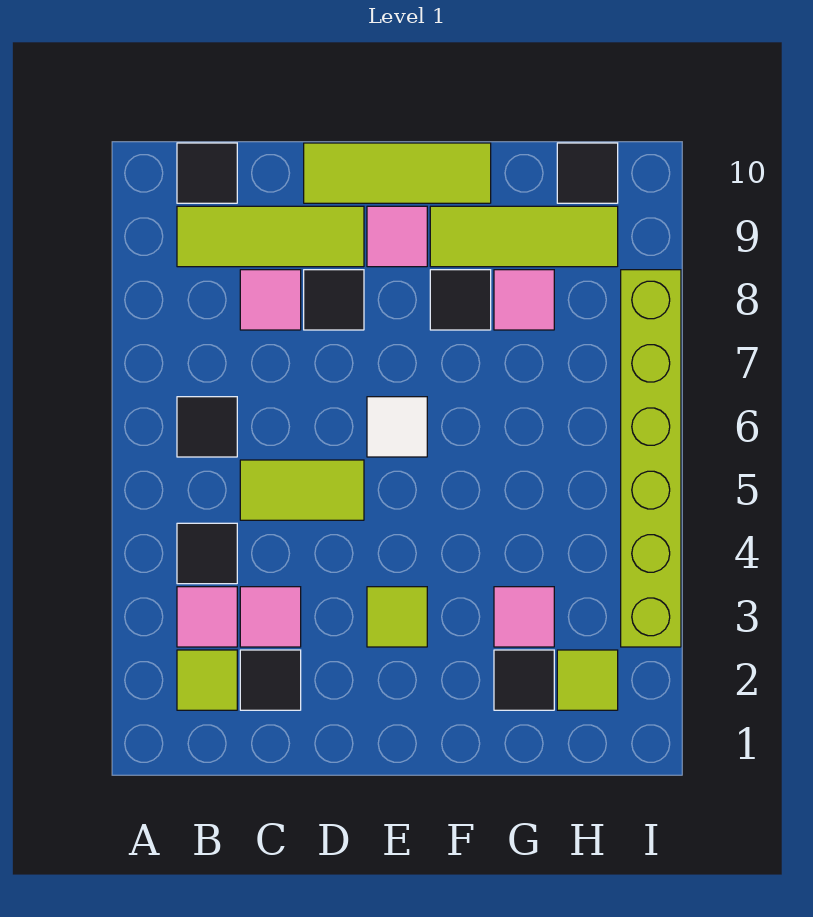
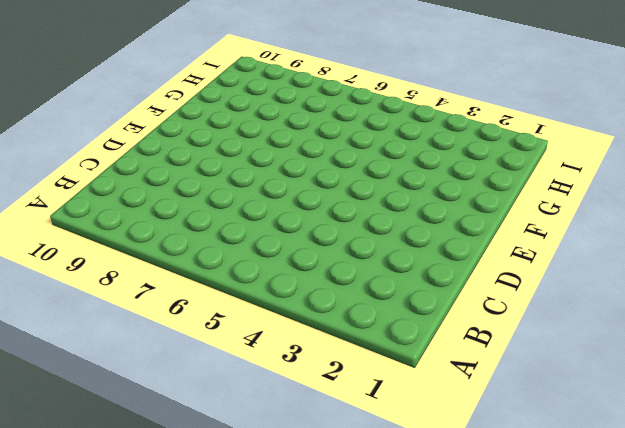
none -> lime tile B2 level 1
none -> pink tile B3 level 1
none -> black tile B4 level 1

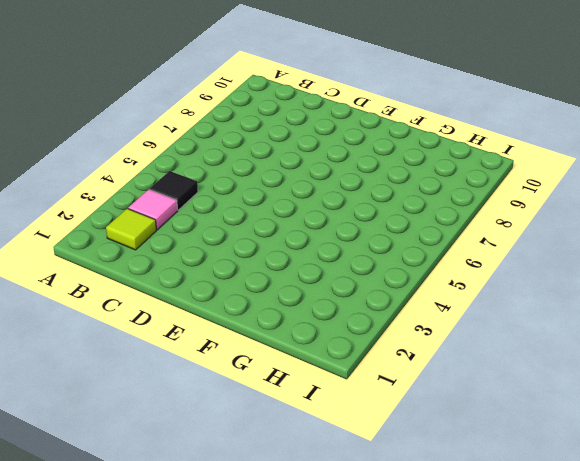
none -> black tile B6 level 1
none -> lime tile B9:D9 level 1
none -> black tile B10 level 1

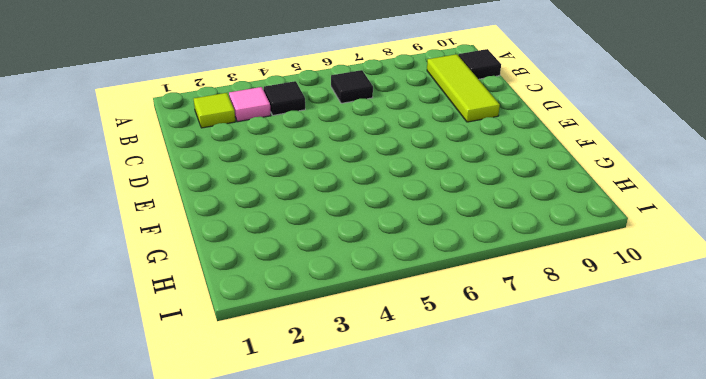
none -> black tile C2 level 1
none -> pink tile C3 level 1
none -> lime tile C5:D5 level 1

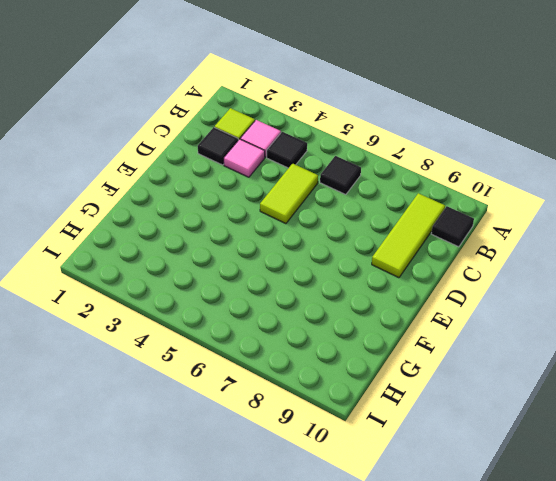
none -> pink tile C8 level 1
none -> black tile D8 level 1
none -> lime tile D10:F10 level 1

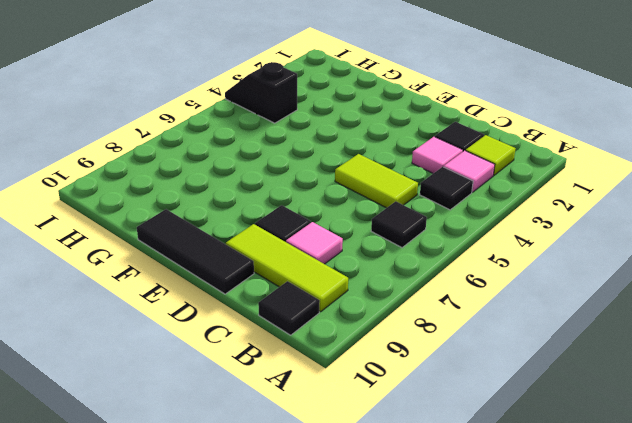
black tile D10:F10 level 1 -> lime tile D10:F10 level 1
black slope H4:I4 level 1 top H -> lime brick I3:I8 level 1
none -> lime tile E3 level 1
none -> white tile E6 level 1
none -> pink tile E9 level 1

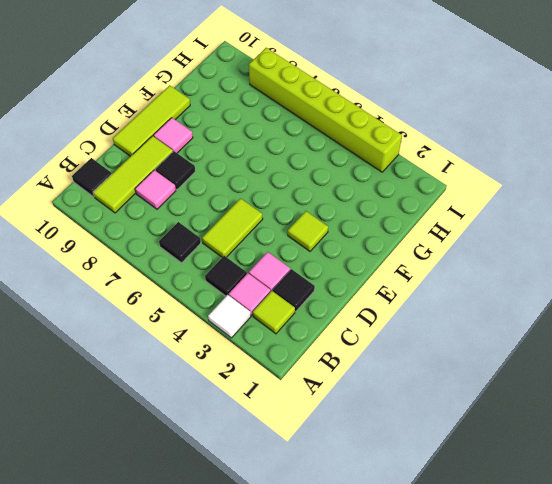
white tile A3 level 1 -> white tile E6 level 1
none -> black tile F8 level 1
none -> lime tile F9:H9 level 1
none -> black tile G2 level 1

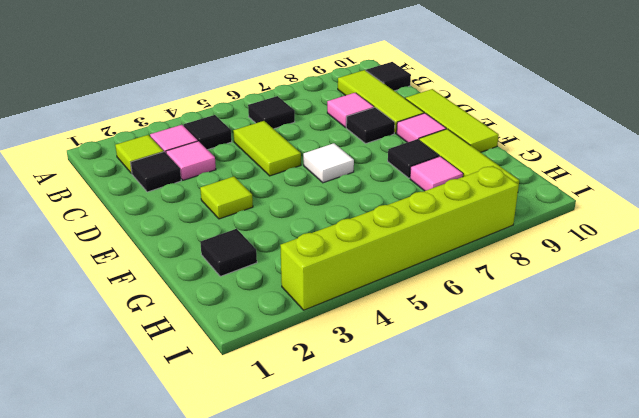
none -> pink tile G3 level 1
none -> lime tile H2 level 1
none -> black tile H10 level 1

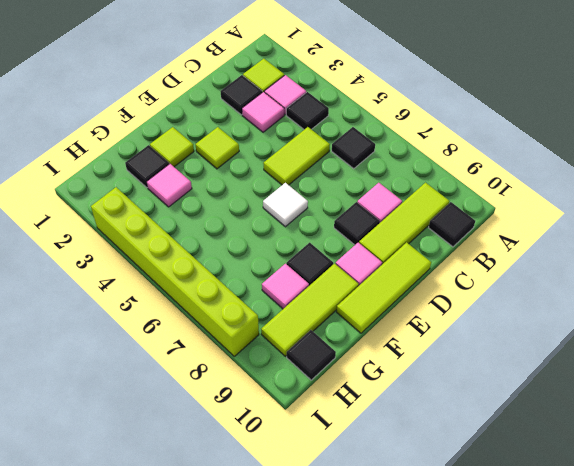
lime tile F2 level 1 -> lime tile H2 level 1

